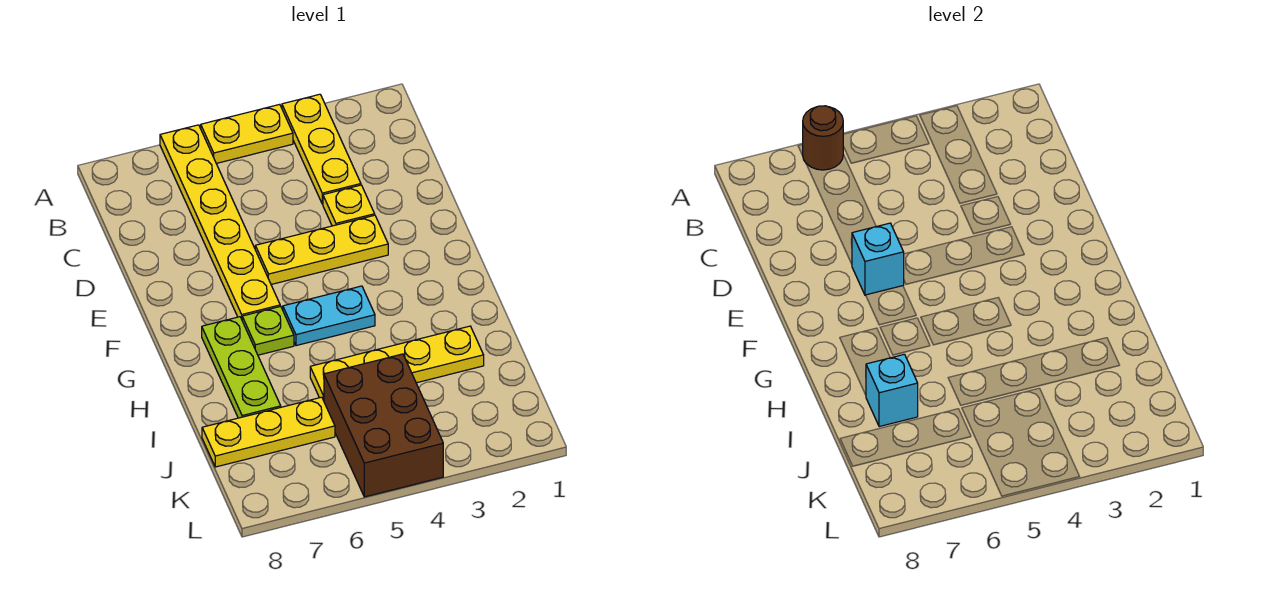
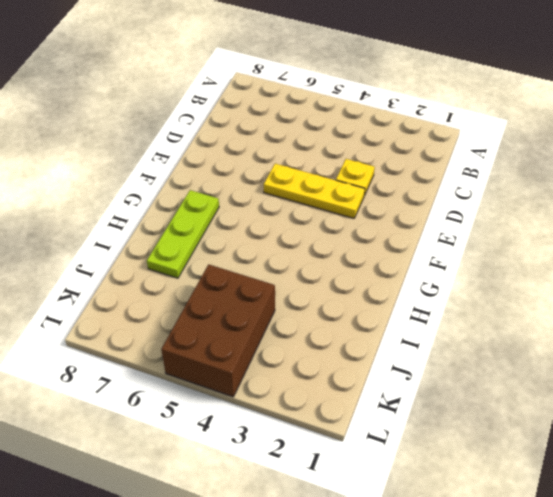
none -> yellow plate A3:C3 level 1
none -> yellow plate A4:A5 level 1
none -> yellow plate A6:F6 level 1

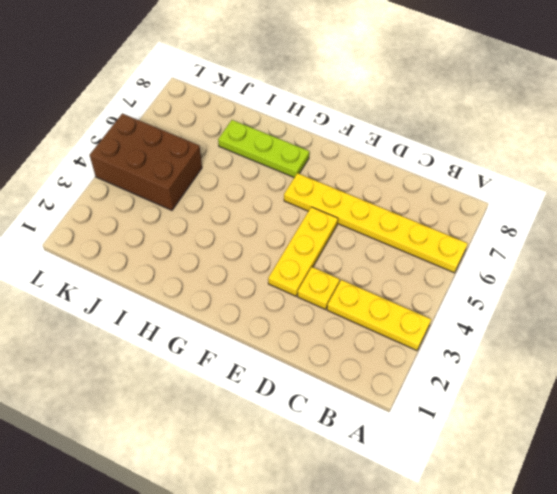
none -> yellow plate A4:A5 level 1
none -> cyan plate G4:G5 level 1
none -> lime plate G6 level 1

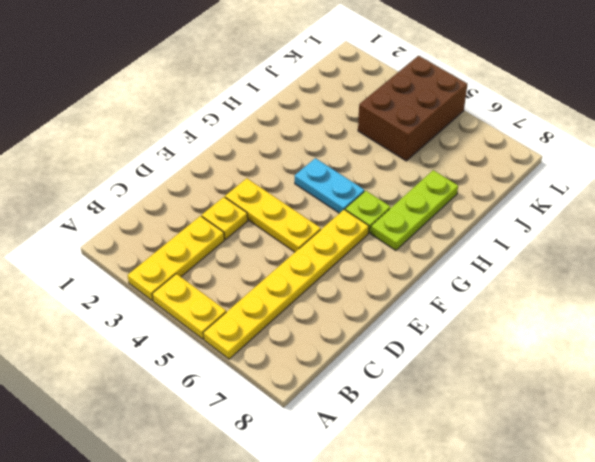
none -> yellow plate I2:I5 level 1
none -> yellow plate J6:J8 level 1
none -> brown round brick A6 level 2

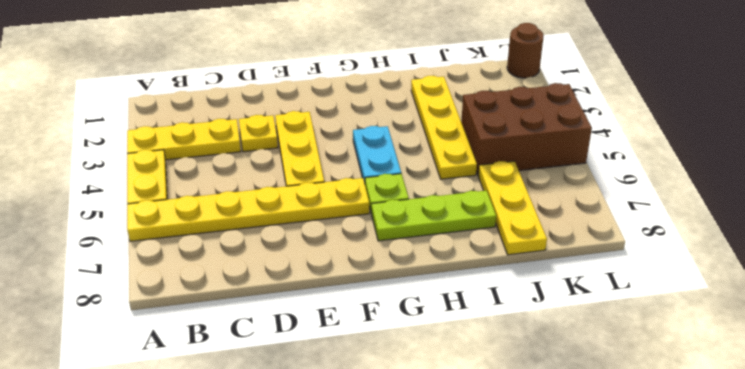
brown round brick L1 level 1 -> brown round brick A6 level 2
none -> cyan brick E6 level 2
none -> cyan brick I7 level 2

